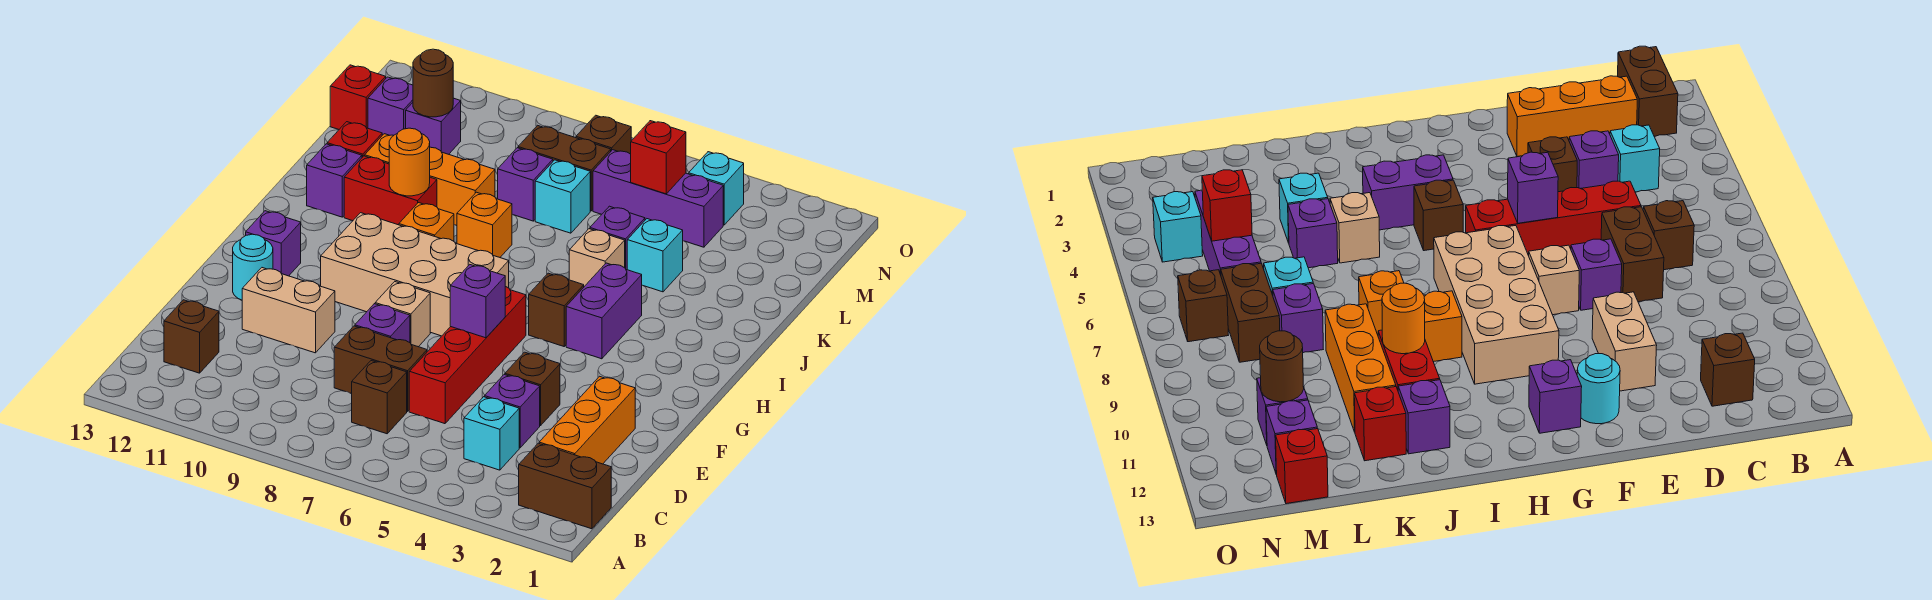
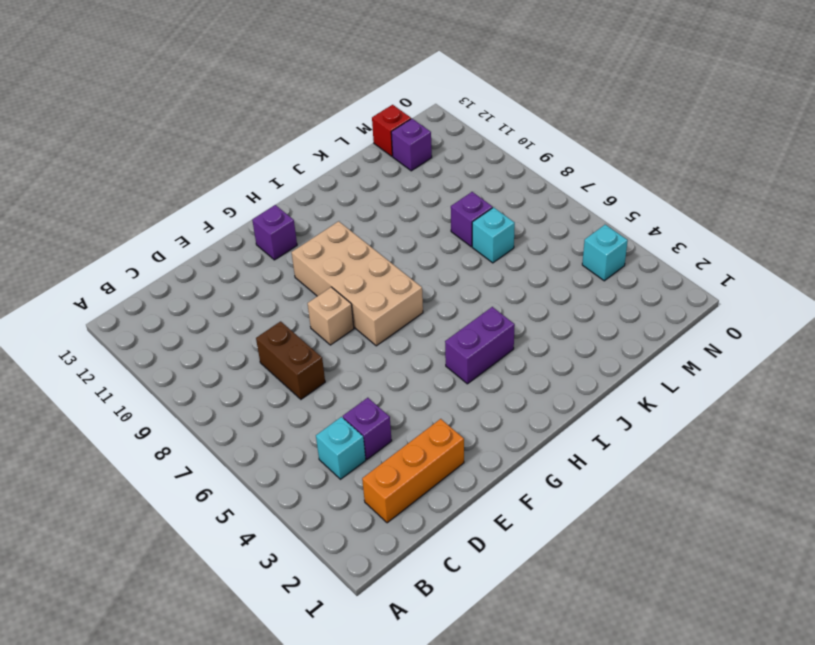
none -> brown brick B1:B2 level 1
none -> brown brick C7 level 1
none -> brown brick C12 level 1
none -> red brick D6:G6 level 1

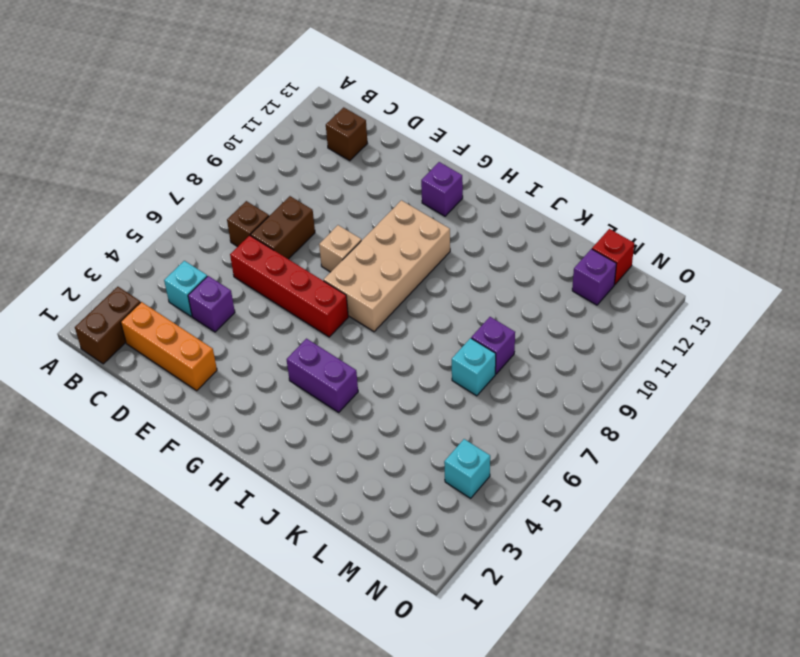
none -> brown brick E4 level 1
none -> purple brick E8 level 1
none -> tan brick E10:E11 level 1
none -> cyan round brick F12 level 1

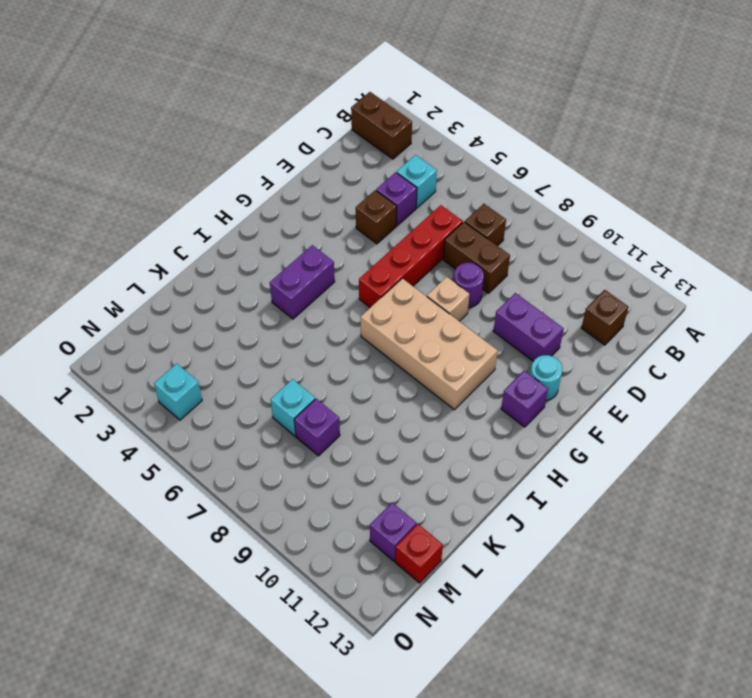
purple round brick E8 level 1 -> purple brick E8 level 1
purple brick E10:E11 level 1 -> tan brick E10:E11 level 1
none -> orange brick C2:E2 level 1
none -> brown brick H5 level 1
none -> orange brick I9 level 1
none -> tan brick J5 level 1

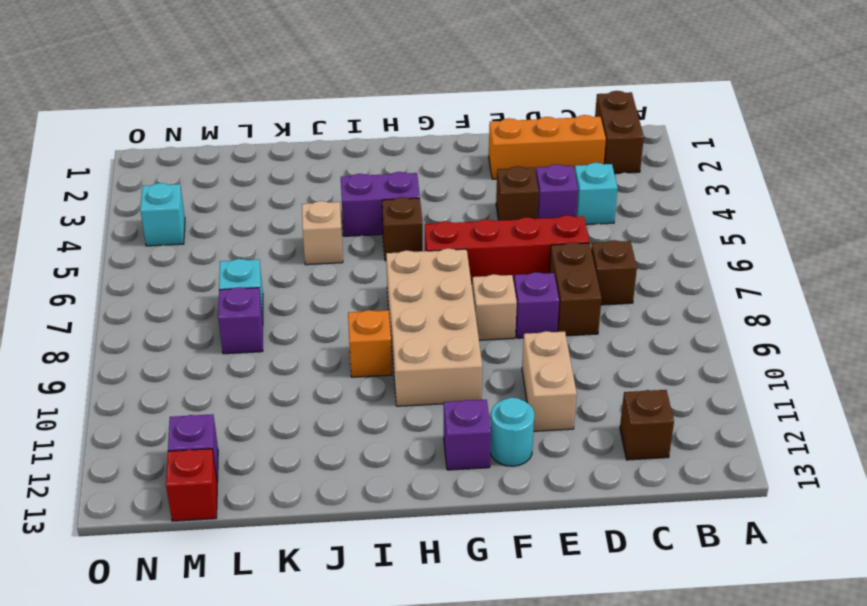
none -> orange brick J8 level 1
none -> red brick J10:J11 level 1
none -> purple brick J12 level 1
none -> cyan brick K4 level 1

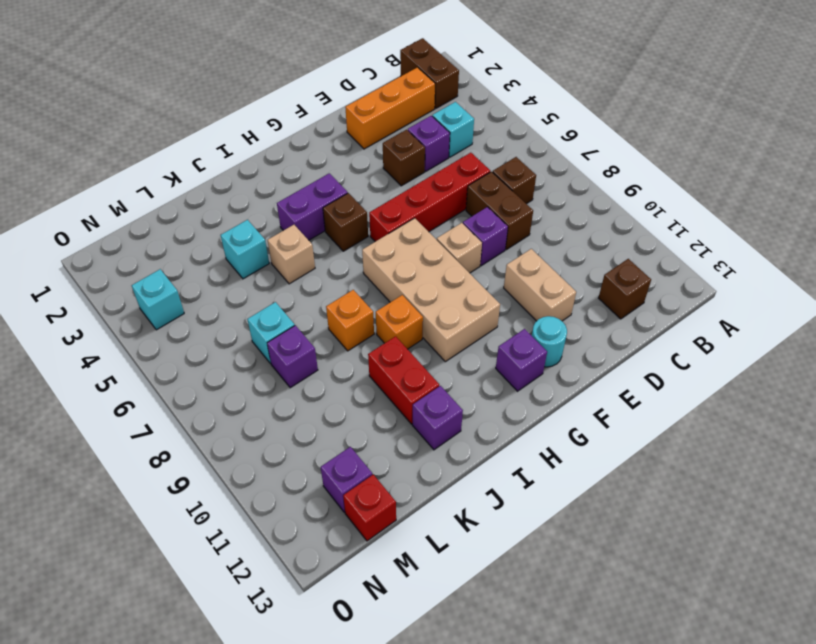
none -> purple brick K5 level 1
none -> orange brick K9:K11 level 1
none -> red brick K12 level 1
none -> purple brick M4:M6 level 1

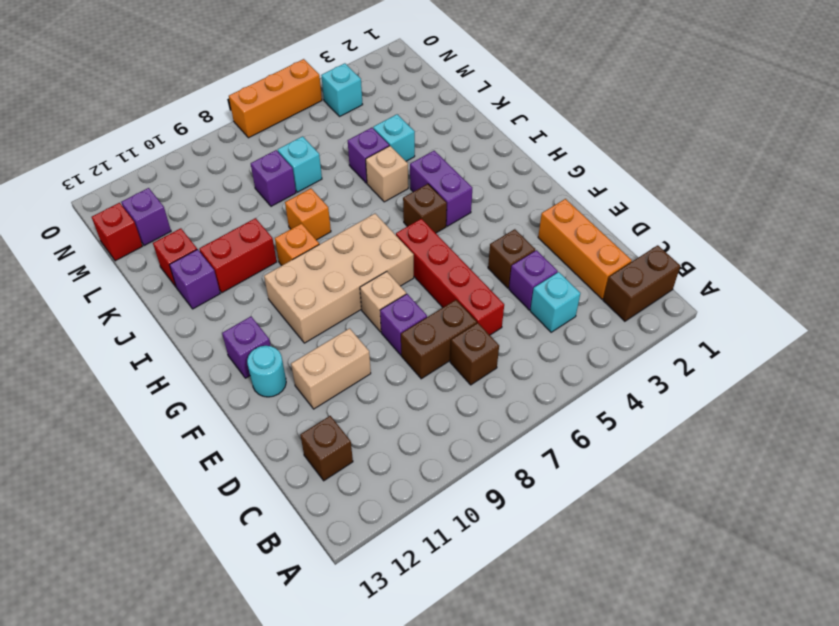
orange brick O5:O7 level 1 -> orange brick K9:K11 level 1
none -> purple brick M4:M6 level 1
none -> brown brick M7:M8 level 1
none -> purple brick M11 level 1
none -> brown brick N7 level 1

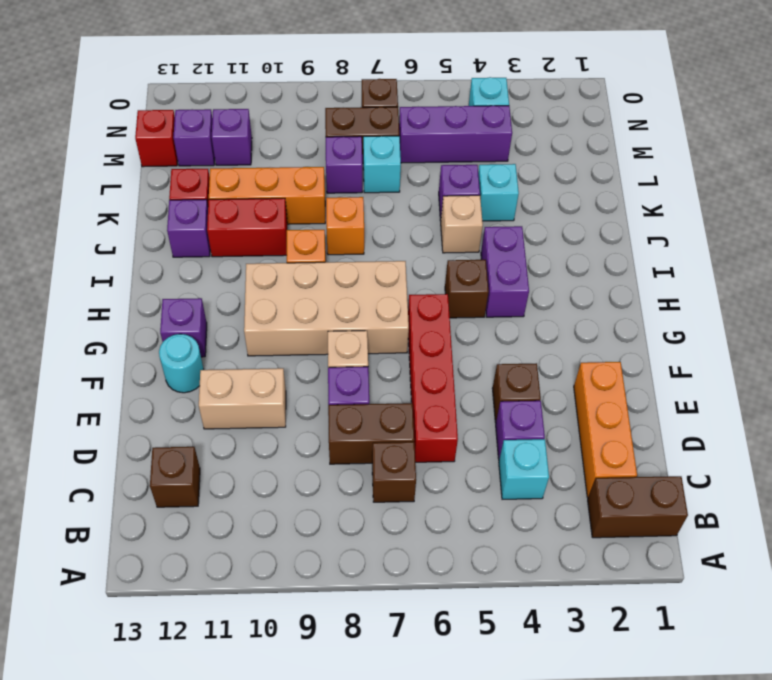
none -> purple brick F6 level 2
none -> orange round brick J10 level 2
none -> red brick M5 level 2
none -> brown round brick M11 level 2

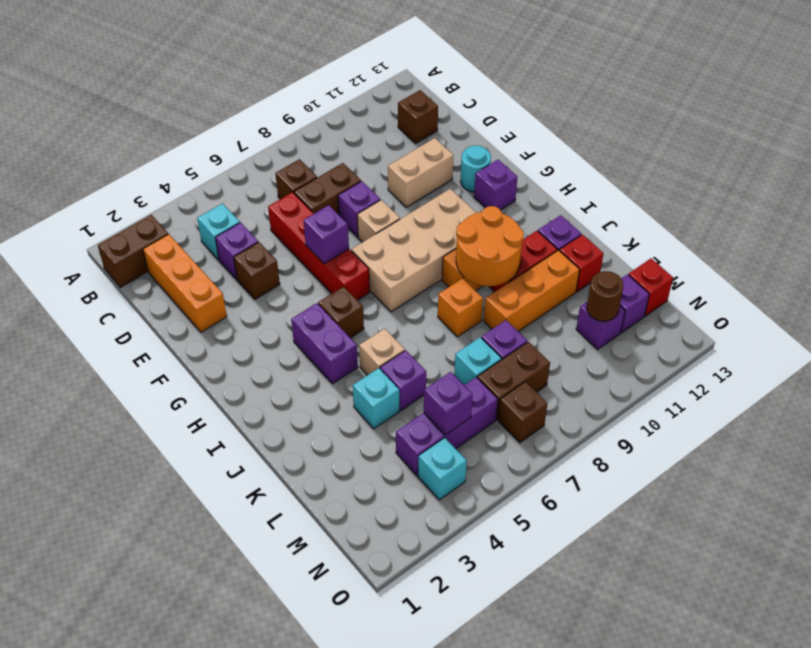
orange round brick I9:J10 level 2 -> orange round brick J10 level 2
purple brick M5 level 2 -> red brick M5 level 2

